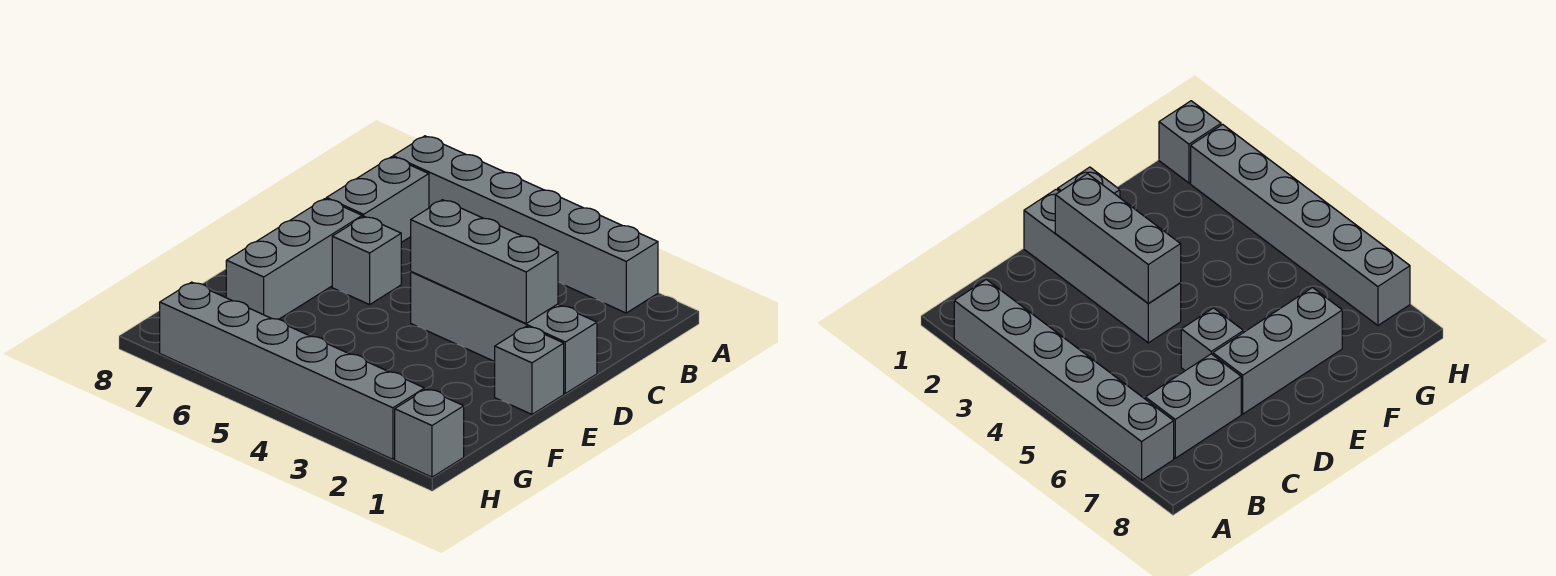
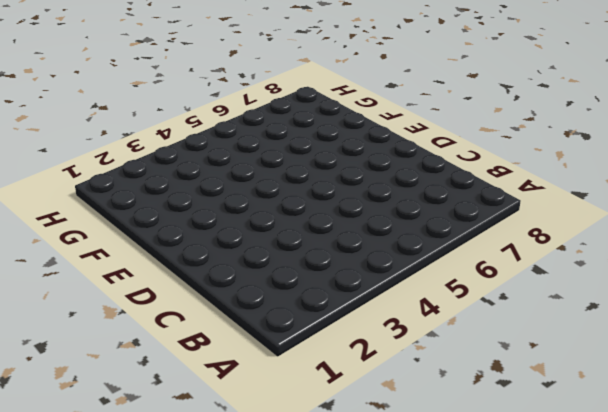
none -> grey brick A2:A7 level 1
none -> grey brick B7:C7 level 1

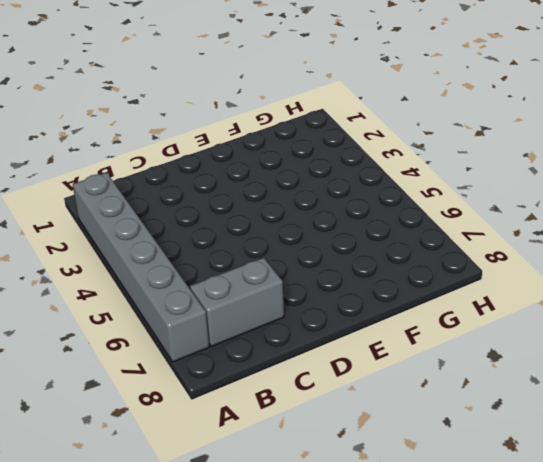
none -> grey brick D1:D4 level 1
none -> grey brick D6 level 1

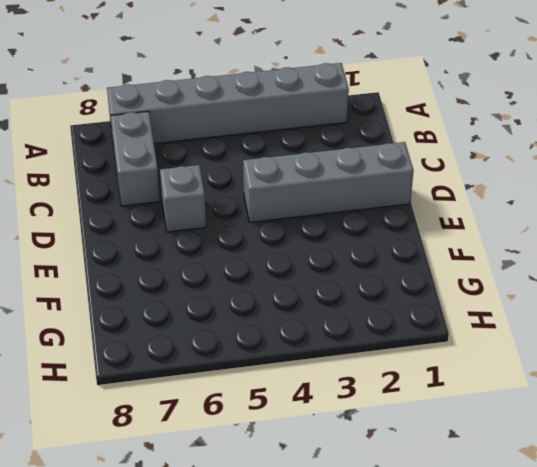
none -> grey brick D7:F7 level 1
none -> grey brick E1 level 1

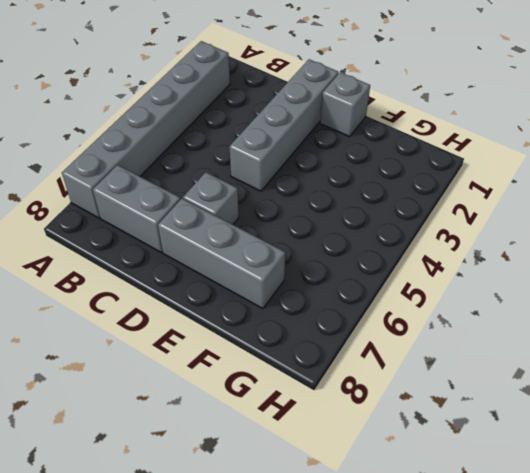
none -> grey brick H1 level 1
none -> grey brick H2:H7 level 1

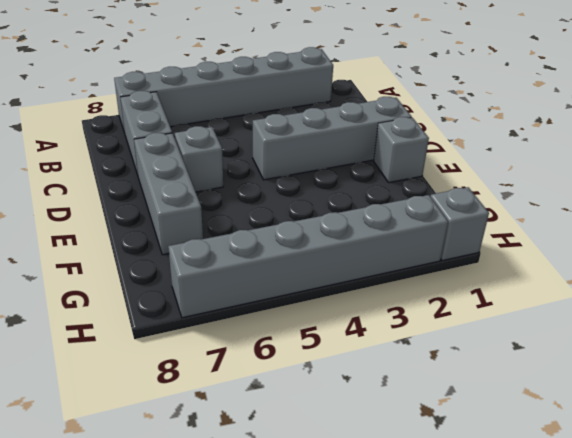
none -> grey brick D2:D4 level 2

